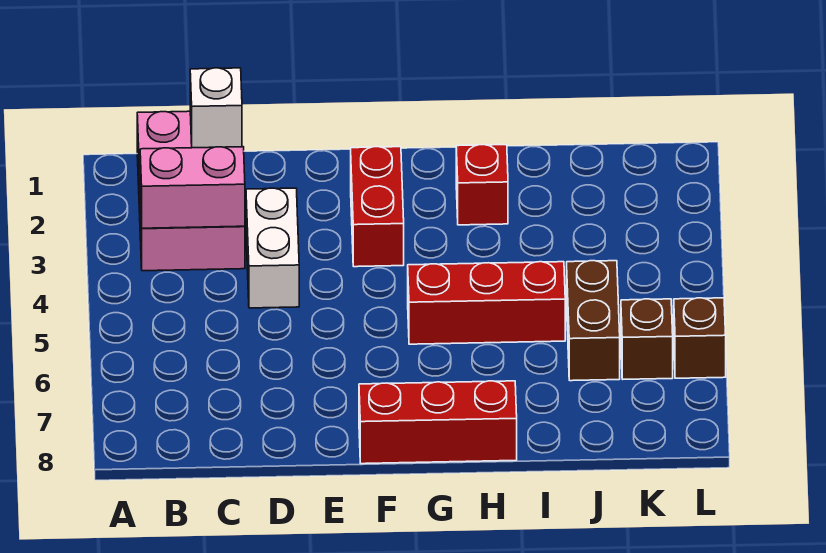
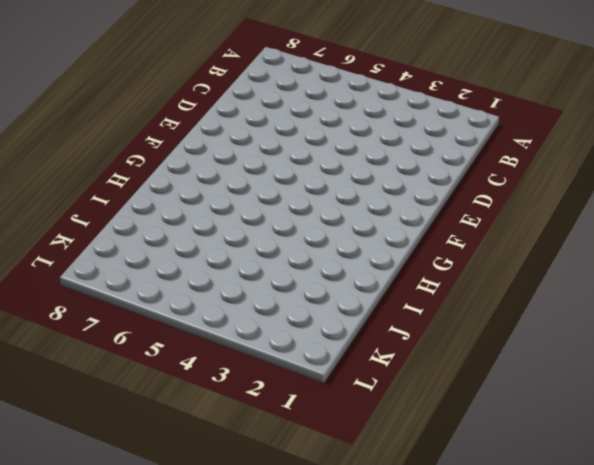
none -> pink brick B1:C3 level 1
none -> white brick D3:D4 level 1

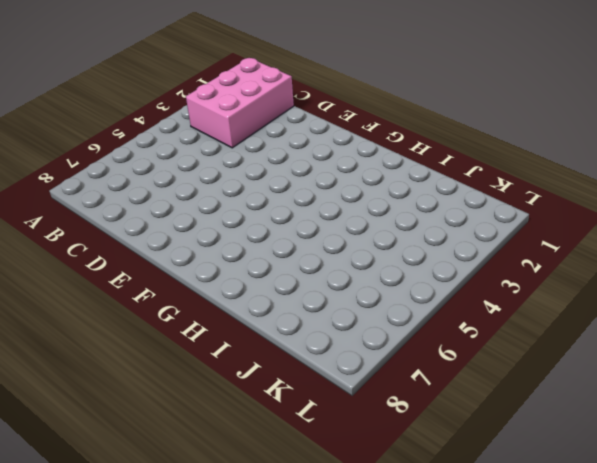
none -> white brick D3:D4 level 1
none -> red brick F2:F3 level 1

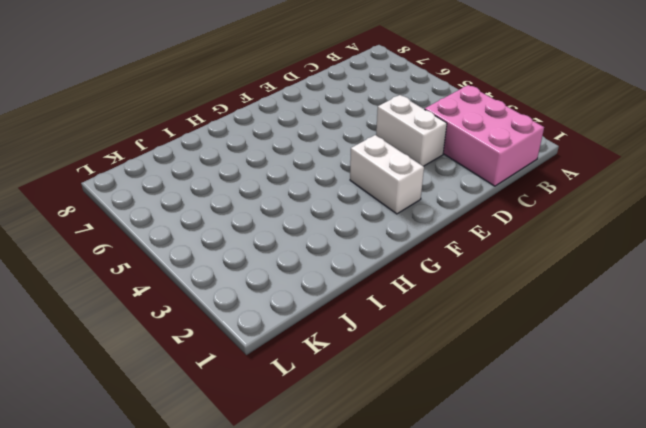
white brick F2:F3 level 1 -> red brick F2:F3 level 1
none -> red brick F8:H8 level 1
none -> red brick G5:I5 level 1

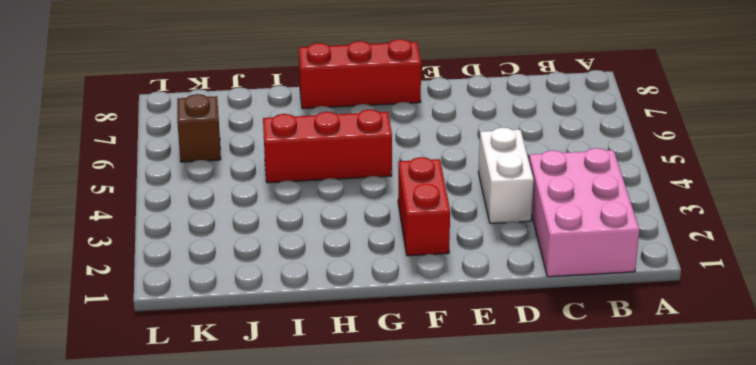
none -> red brick H2 level 1
none -> brown brick J5:J6 level 1

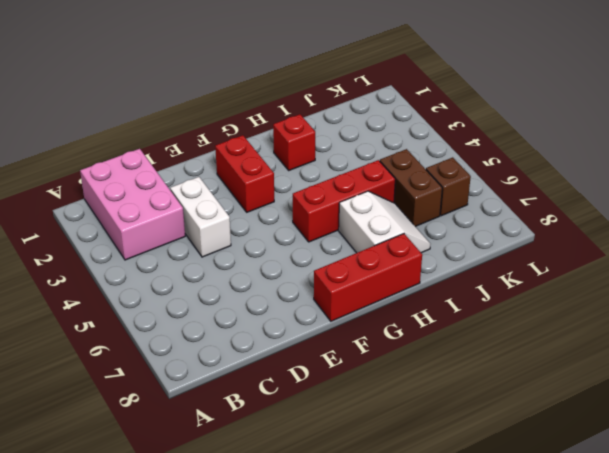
white slope H6:I7 level 1 top H -> none
none -> brown brick L6 level 1
none -> pink brick B3:C3 level 2

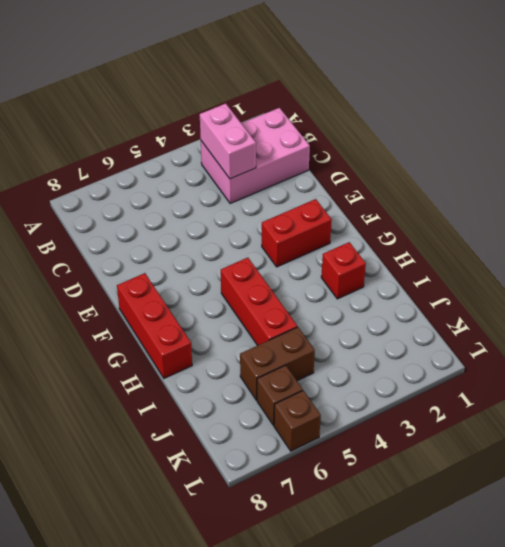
none -> white brick D3:D4 level 1
none -> white brick C1 level 2

